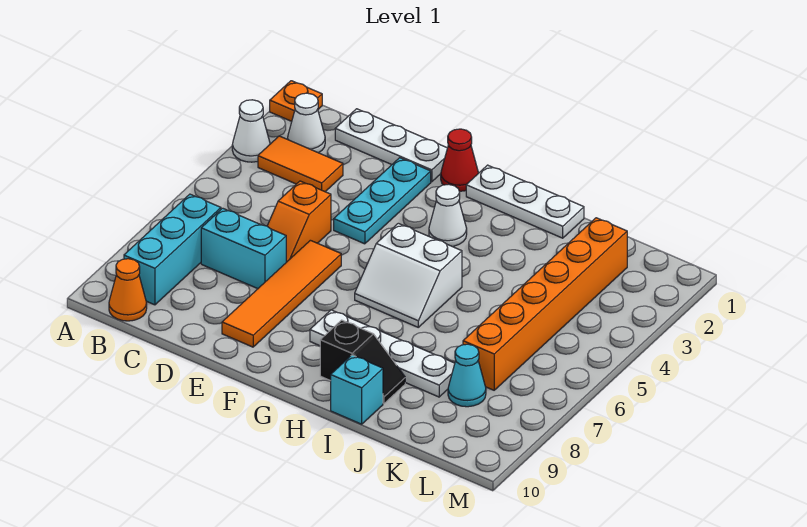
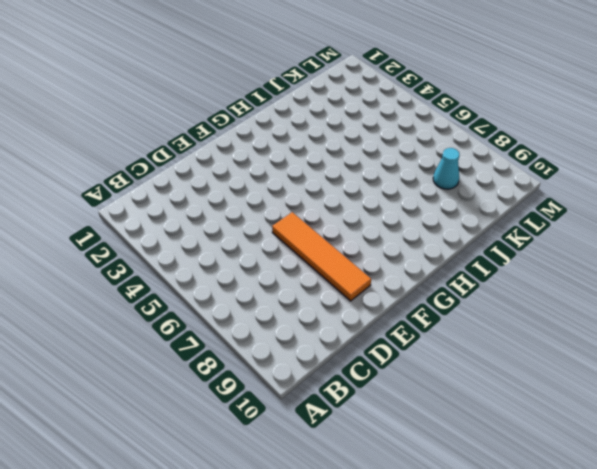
none -> orange plate A1 level 1
none -> white cone A3 level 1
none -> white cone B2 level 1

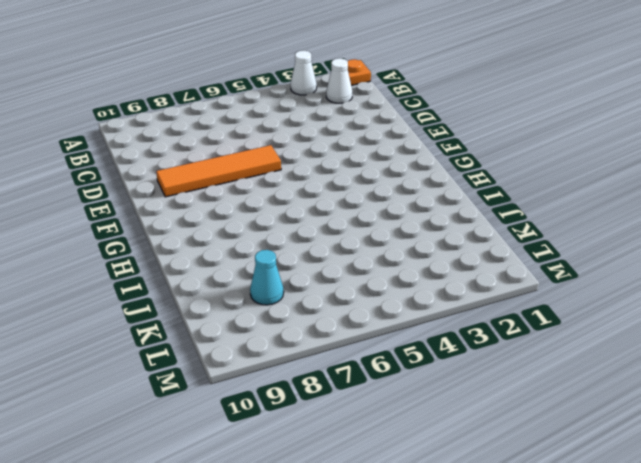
none -> orange tile B3:C3 level 1
none -> cyan brick B7:B9 level 1
none -> orange cone B10 level 1

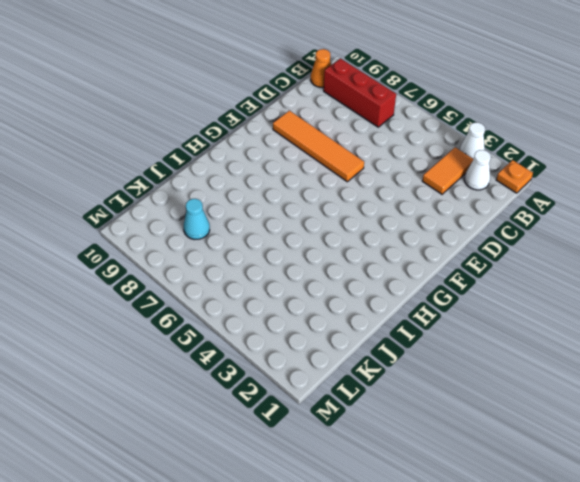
red brick B7:B9 level 1 -> cyan brick B7:B9 level 1
none -> white plate C1:E1 level 1
none -> cyan brick C7:D7 level 1
none -> orange slope D5:D6 level 1 top 5

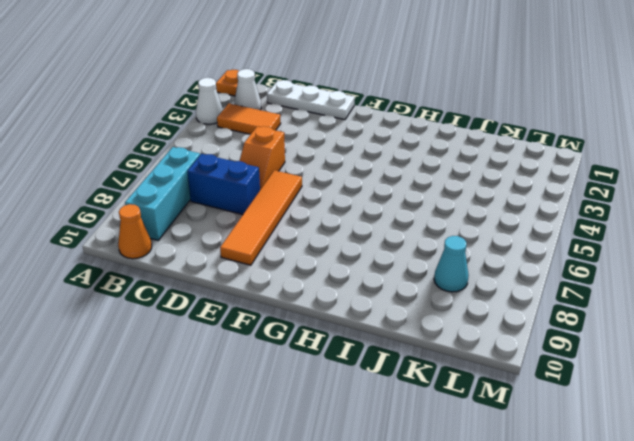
blue brick C7:D7 level 1 -> cyan brick C7:D7 level 1
none -> cyan plate E2:E4 level 1
none -> red cone F1 level 1
none -> white plate G1:I1 level 1

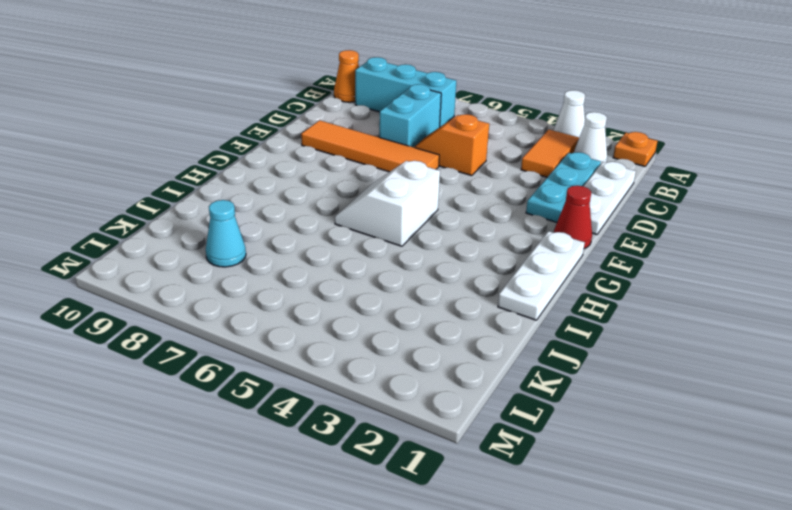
cyan plate C2:E2 level 1 -> cyan plate E2:E4 level 1
none -> white cone G3 level 1
none -> white plate G8:J8 level 1
none -> black slope H9:I9 level 1 top H

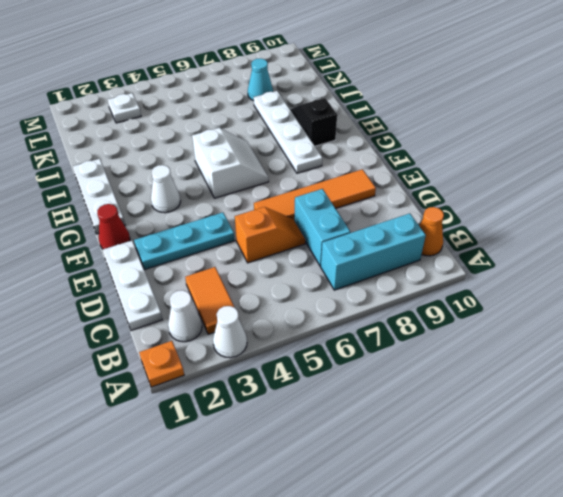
white plate L3 level 1 -> none
none -> cyan brick I10 level 1
none -> orange brick K2:K7 level 1

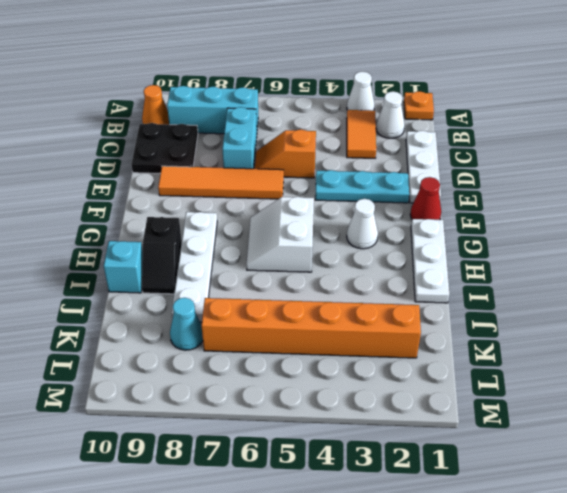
black plate C9:D10 level 1 -> none

